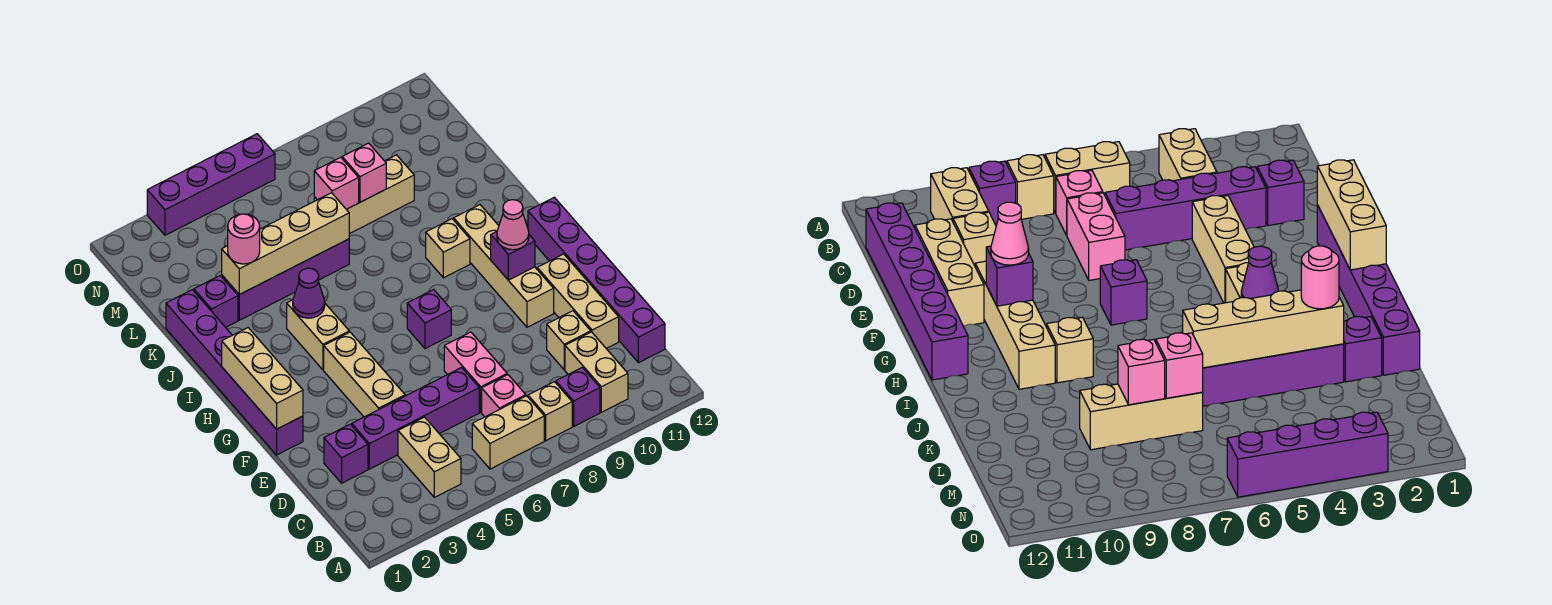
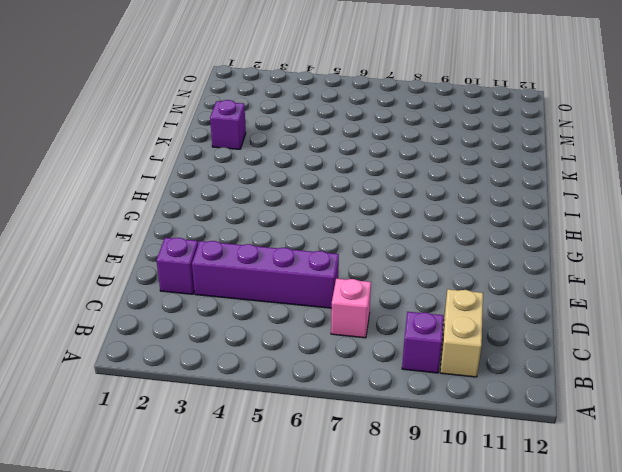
none -> tan brick B4:C4 level 1
none -> tan brick B6:B7 level 1
none -> tan brick B8 level 1
none -> purple brick C12:H12 level 1

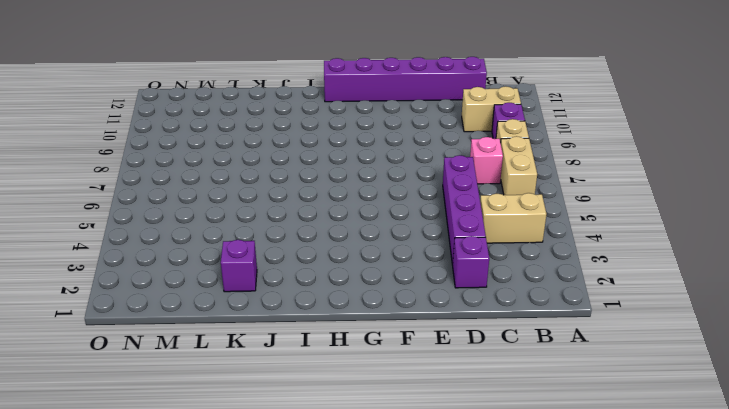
none -> pink brick D7:E7 level 1
none -> tan brick D10 level 1
none -> tan brick D11:F11 level 1
none -> tan brick E4:G4 level 1

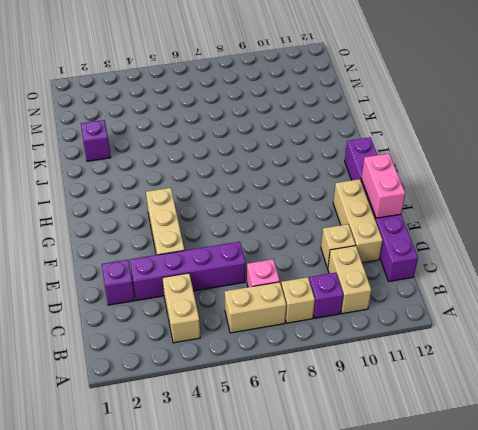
pink brick E12:F12 level 2 -> pink brick D7:E7 level 1
none -> purple brick F1:K1 level 1
none -> tan brick F10:I10 level 1
none -> purple brick G7 level 1
none -> tan brick H4:I4 level 1

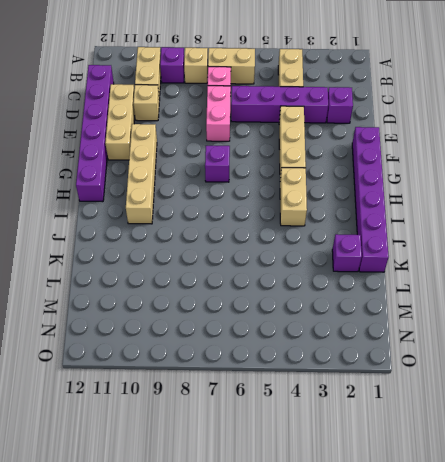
none -> tan brick I9 level 1
none -> purple brick K3:K6 level 1
none -> tan brick L7:L9 level 1
none -> purple brick O3:O6 level 1

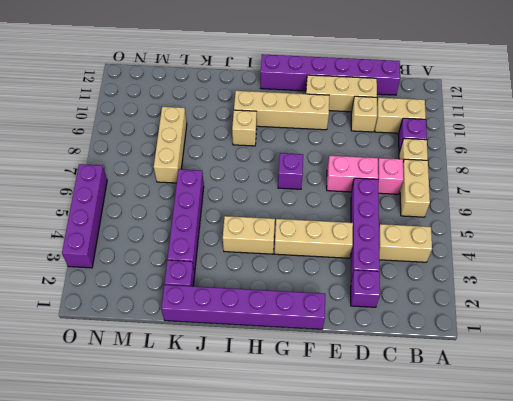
none -> tan brick F1:H1 level 2
none -> purple brick G10 level 2
none -> purple cone I4 level 2
none -> tan brick K3:K6 level 2

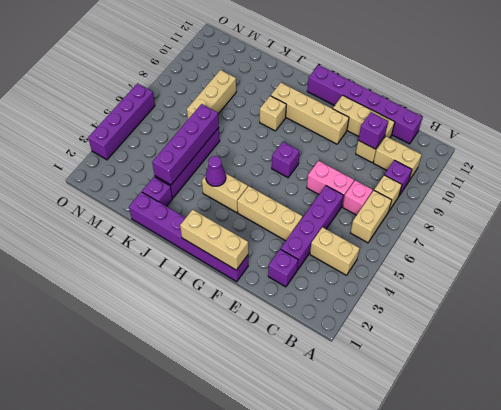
purple brick D10 level 2 -> purple brick G10 level 2
purple brick K3:K6 level 2 -> tan brick K3:K6 level 2
none -> pink brick L7 level 2
none -> pink brick L8 level 2
none -> pink cone G10 level 3
none -> pink round brick K3 level 3

